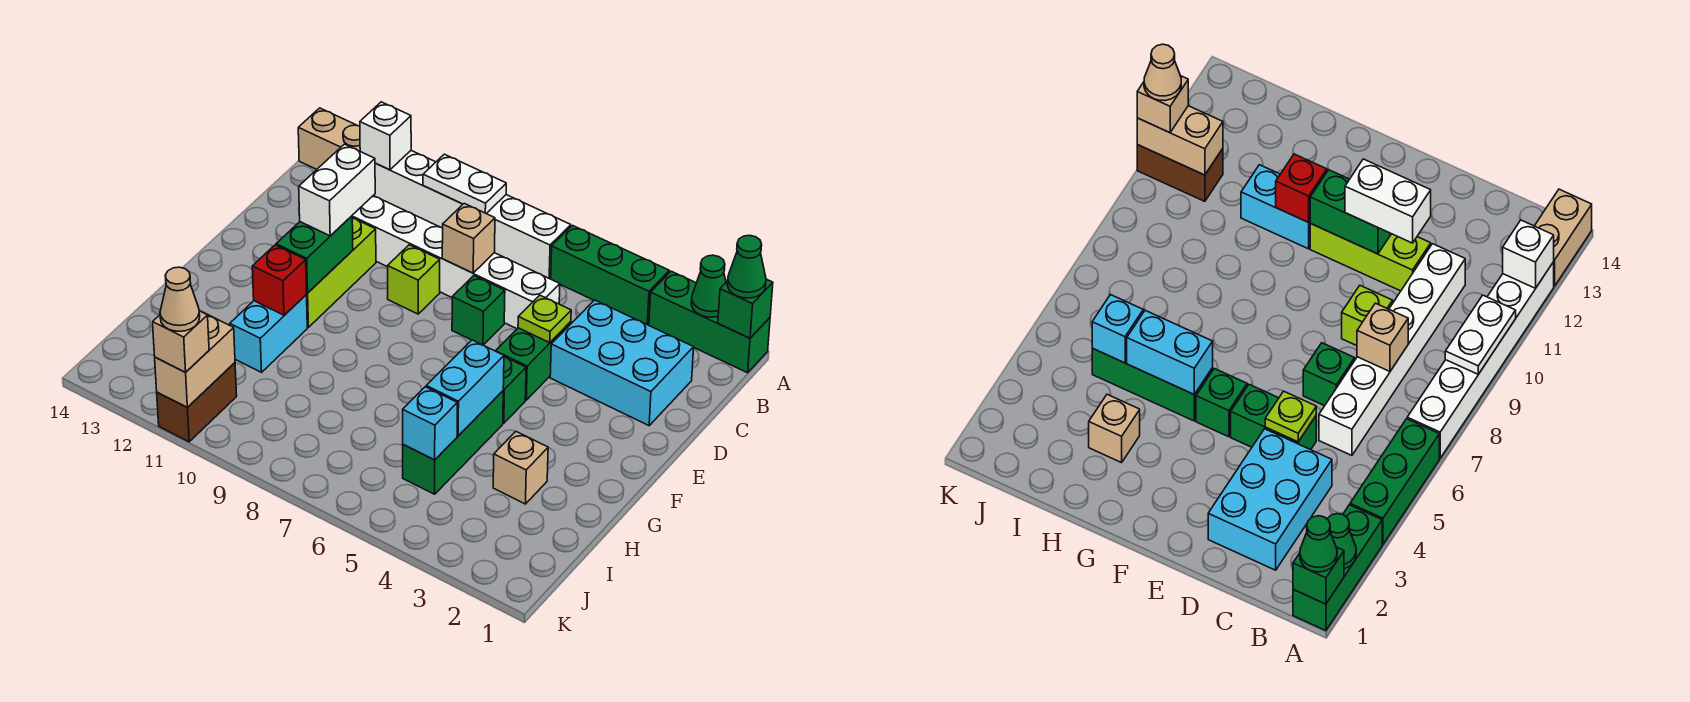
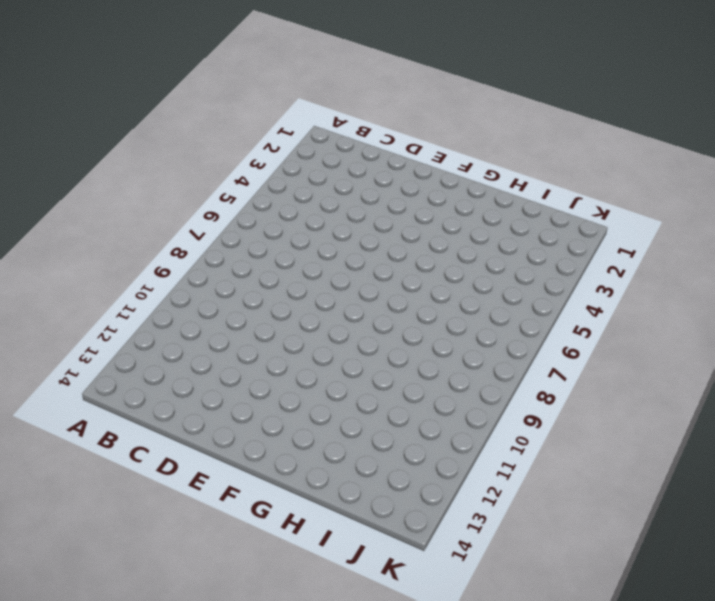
none -> green brick A1:A3 level 1
none -> green brick A4:A6 level 1
none -> white brick A7:A12 level 1
none -> tan brick A13:A14 level 1

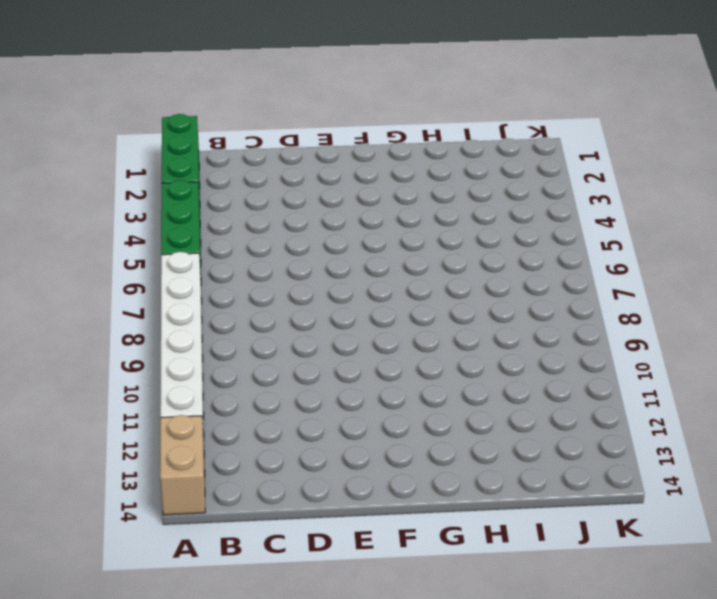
none -> cyan brick C2:D4 level 1
none -> white brick C6:C11 level 1
none -> green brick D5:E5 level 1
none -> green brick D7 level 1

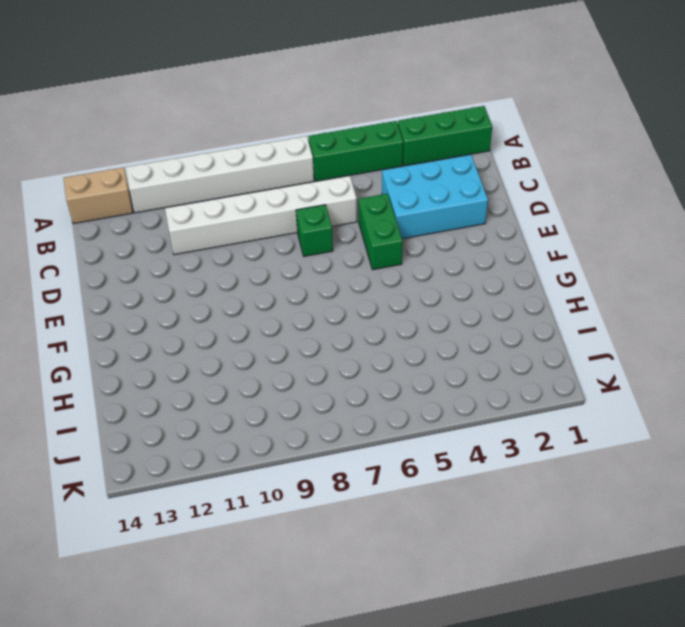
none -> lime brick D9 level 1
none -> lime brick D11:F11 level 1
none -> green brick F5 level 1
none -> green brick G5:I5 level 1

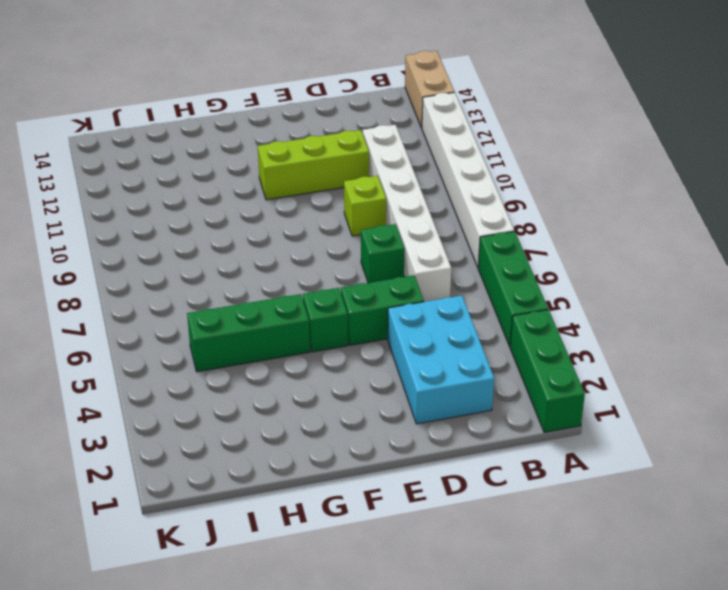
none -> cyan brick G11:H11 level 1
none -> tan brick H3 level 1
none -> brown brick J11:K11 level 1
none -> green brick A1 level 2

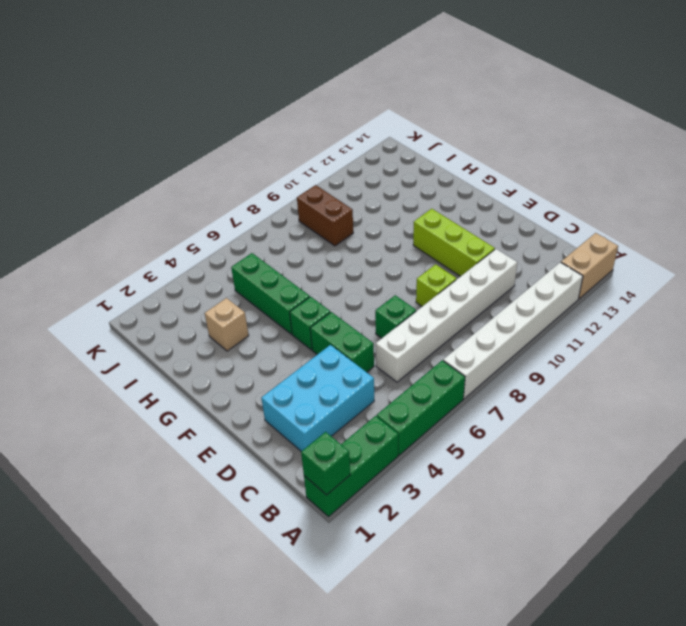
brown brick I9:J9 level 1 -> brown brick J11:K11 level 1
none -> cyan brick G11:H11 level 1
none -> green cone A2 level 2
none -> white plate A9:A10 level 2
none -> white brick A12 level 2

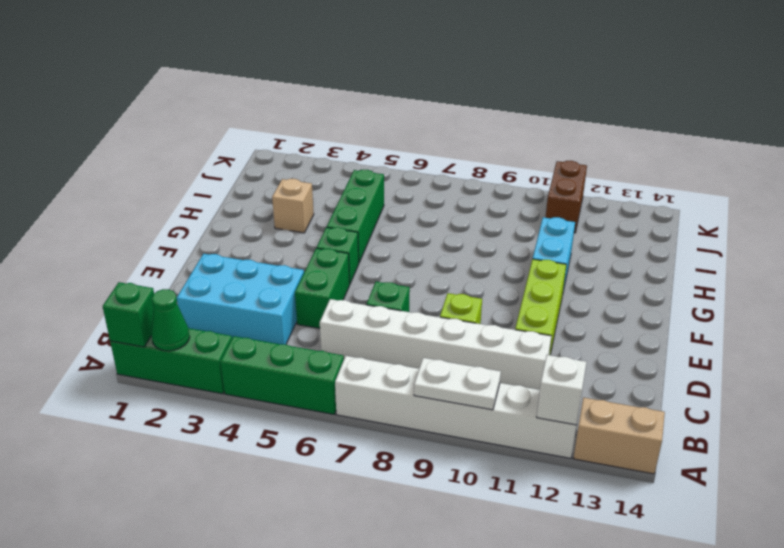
none -> tan brick C8 level 2
none -> lime plate D5 level 2
none -> green brick E11:F11 level 2
none -> cyan brick G5:H5 level 2

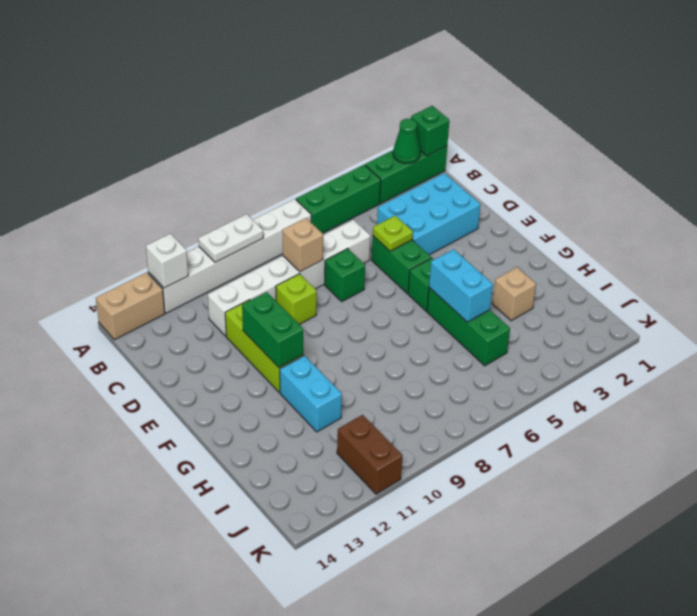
none -> red brick G11 level 2
none -> cyan brick I5 level 2
none -> tan brick J11:K11 level 2
none -> green cone A1 level 3

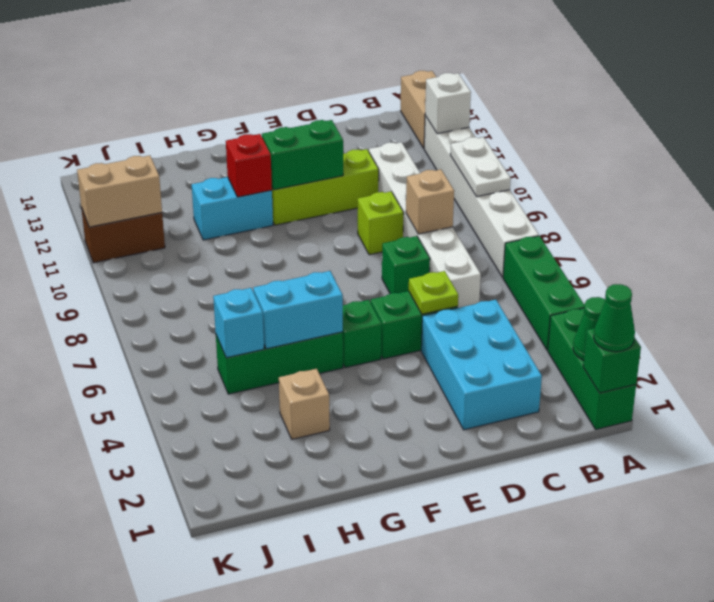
none -> white brick D11:E11 level 3
none -> tan brick K11 level 3
none -> tan cone K11 level 4

